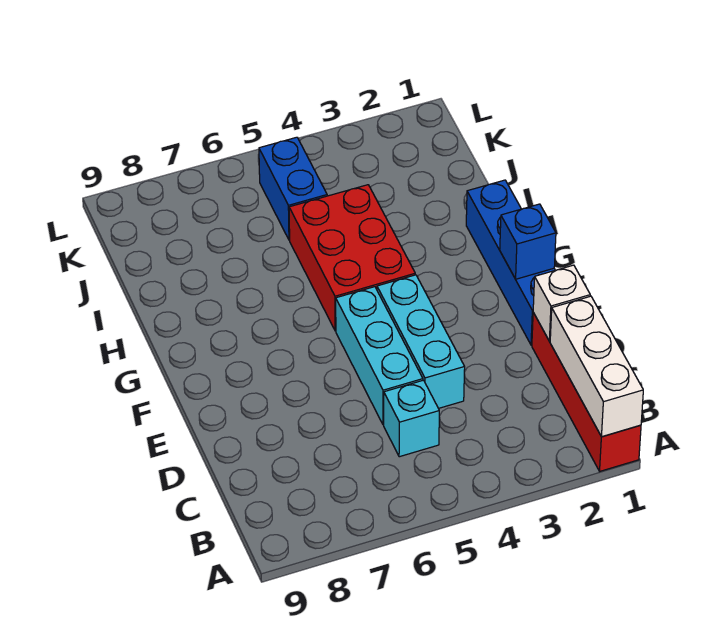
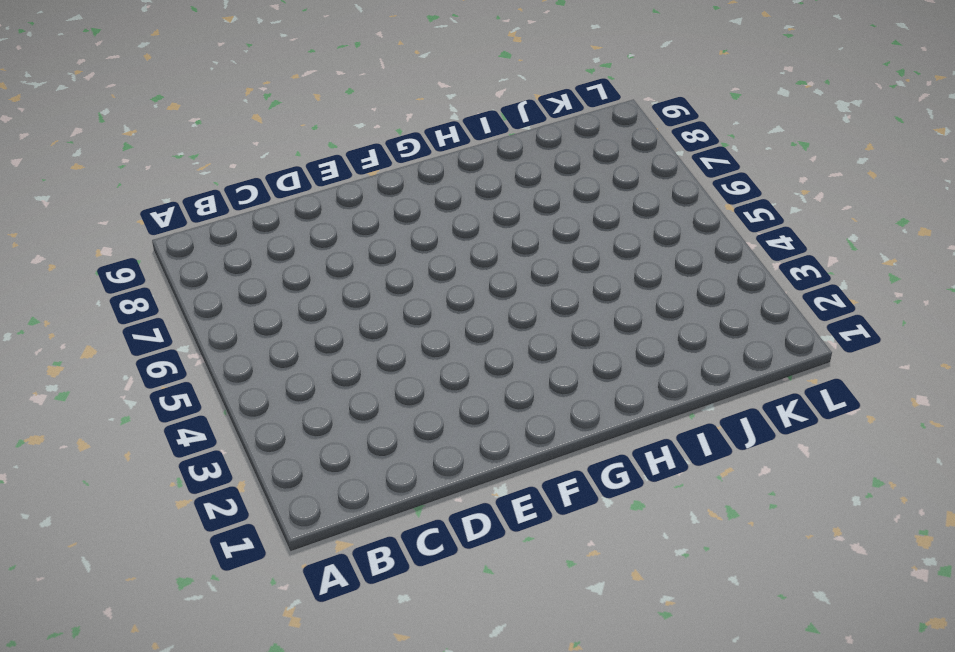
none -> red brick A1:D1 level 1
none -> cyan brick C5 level 1

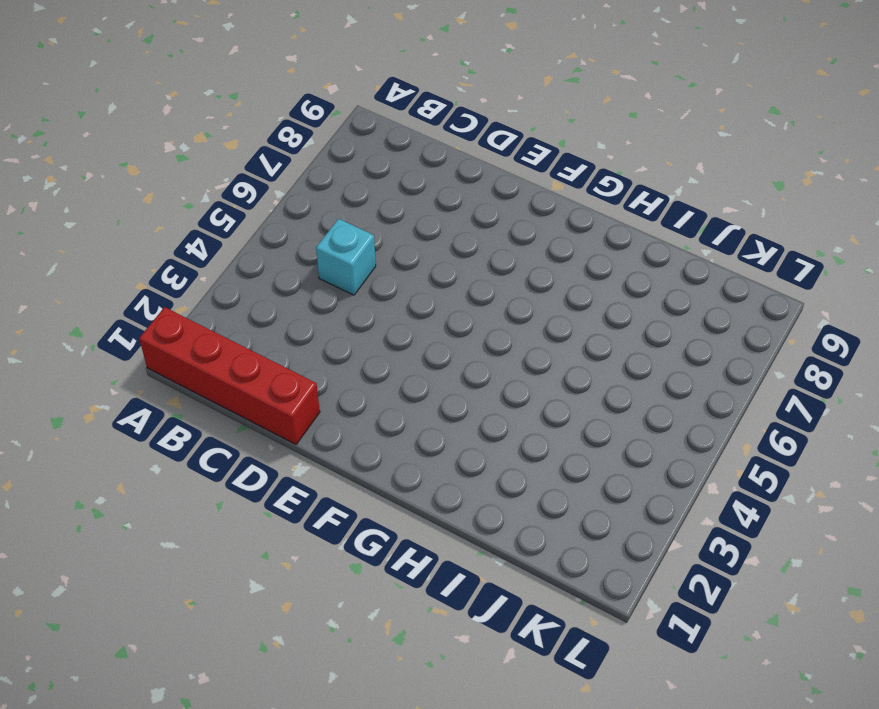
none -> cyan brick D4:F4 level 1
none -> cyan brick D5:F5 level 1

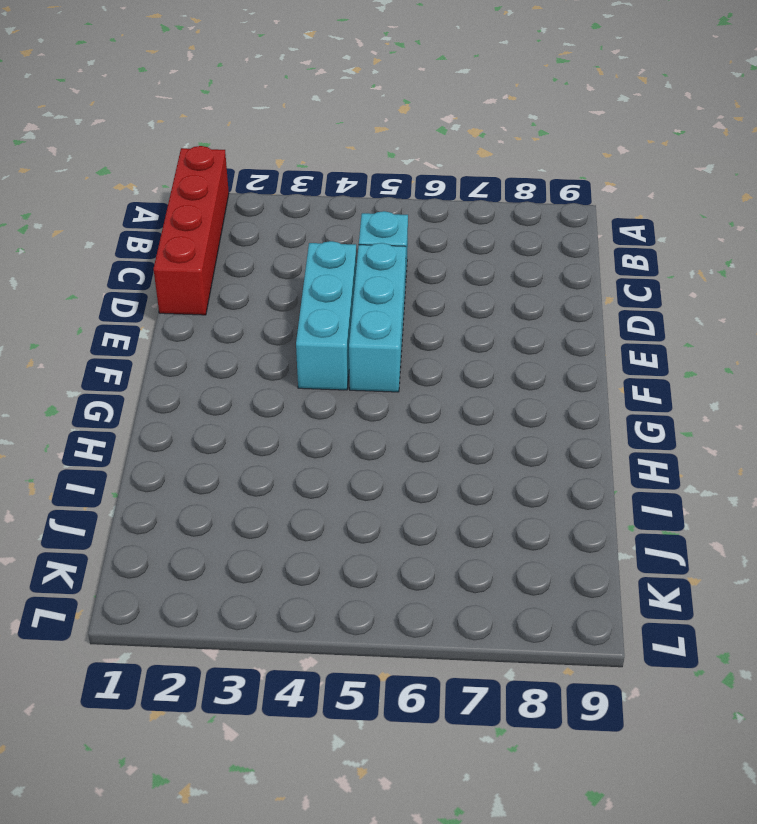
none -> blue brick E1:H1 level 1
none -> red brick G4:I5 level 1

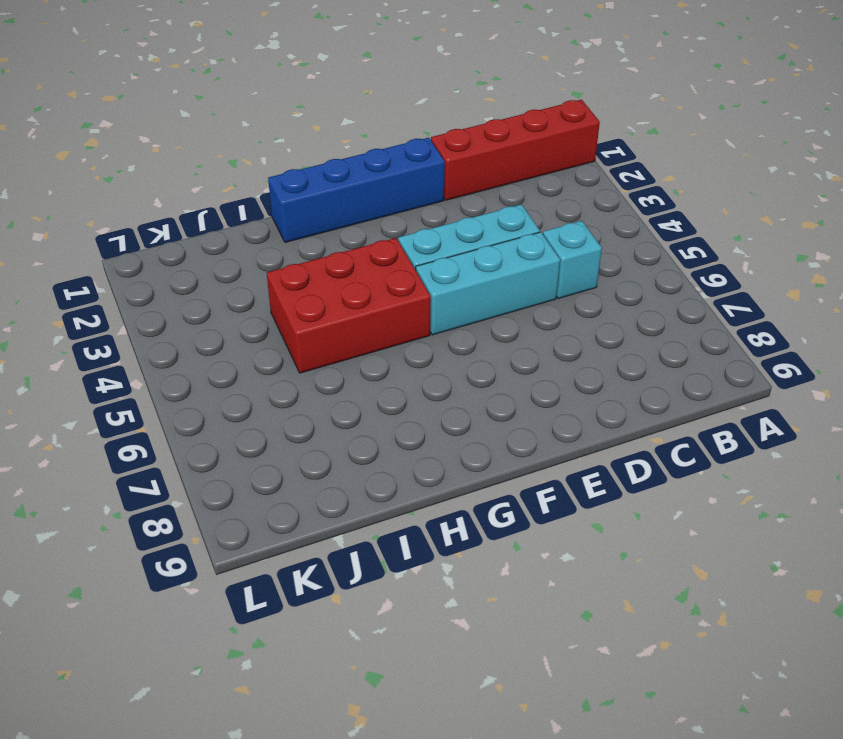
none -> blue brick J5:K5 level 1
none -> white brick A1:C1 level 2

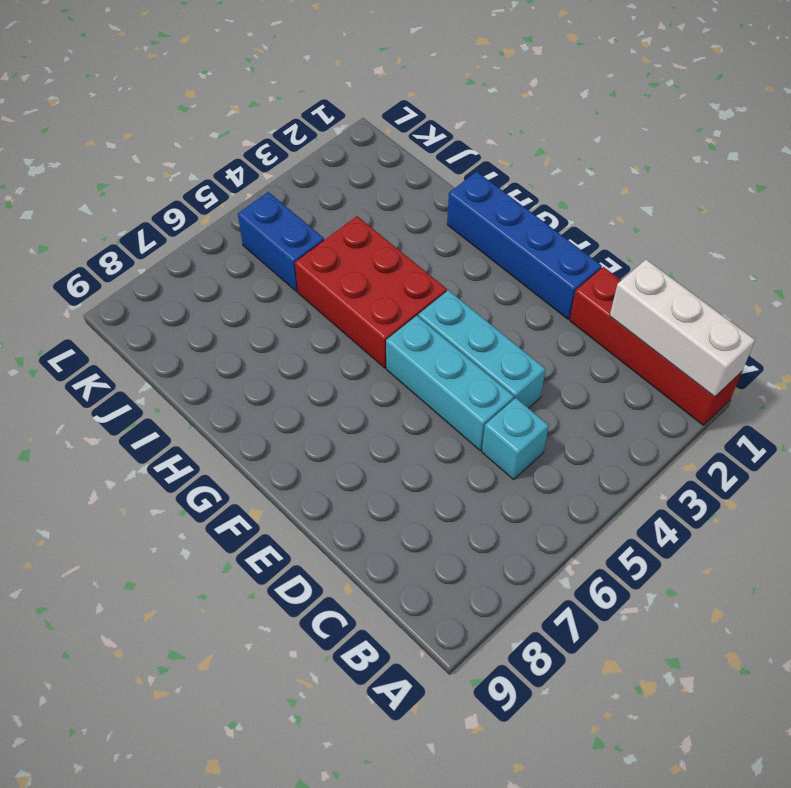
none -> white brick D1 level 2
none -> blue brick F1 level 2

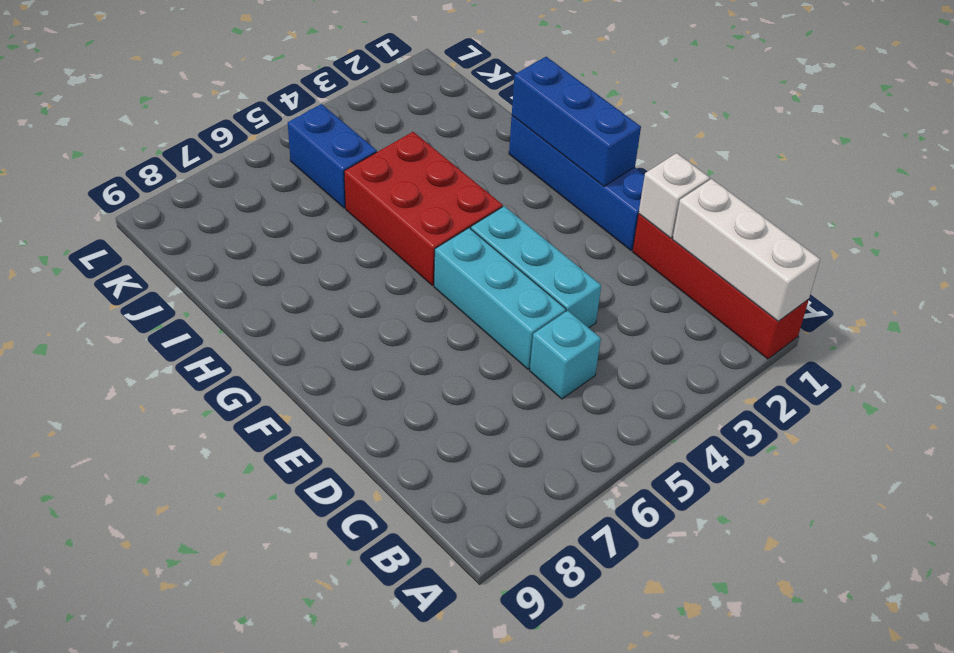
blue brick F1:H1 level 2 -> blue brick F1 level 2

